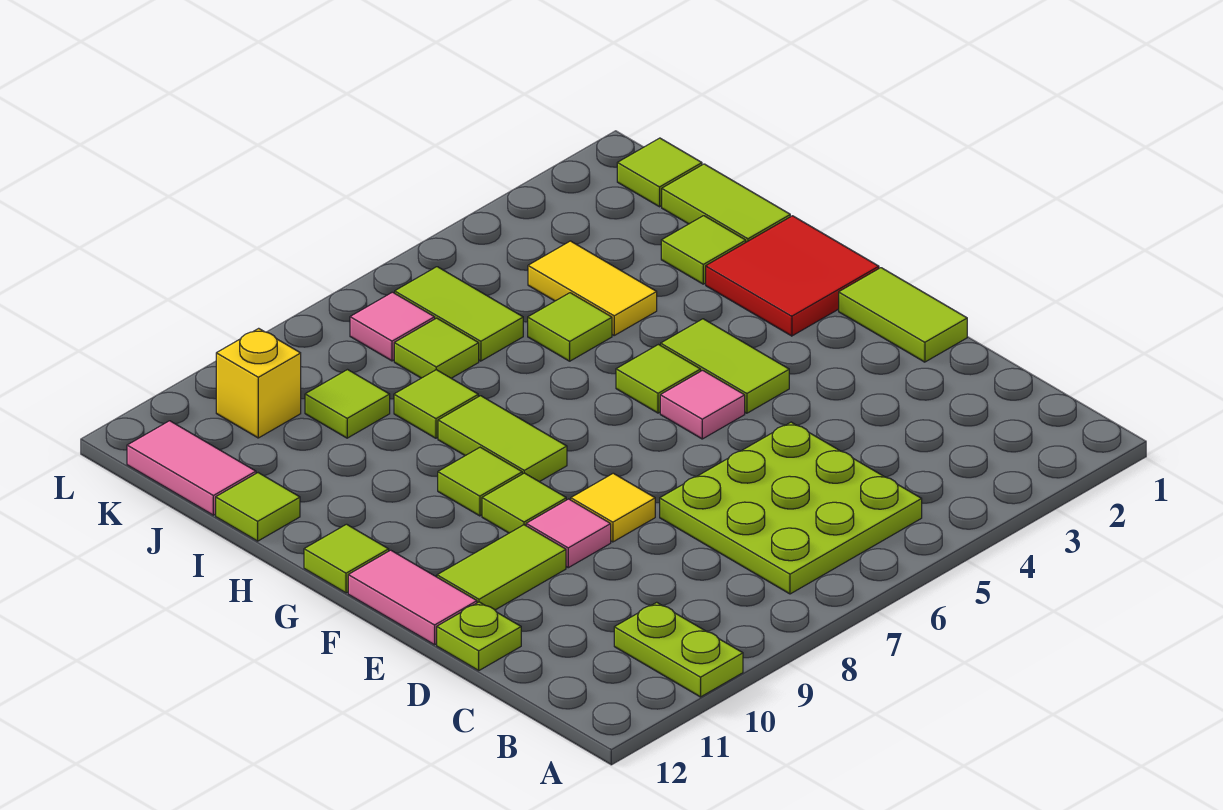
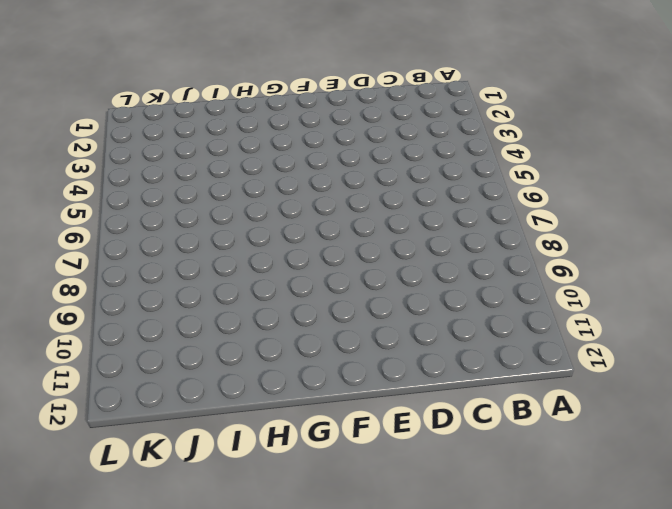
none -> lime plate A10:B10 level 1
none -> lime plate B5:D7 level 1
none -> lime plate D12 level 1

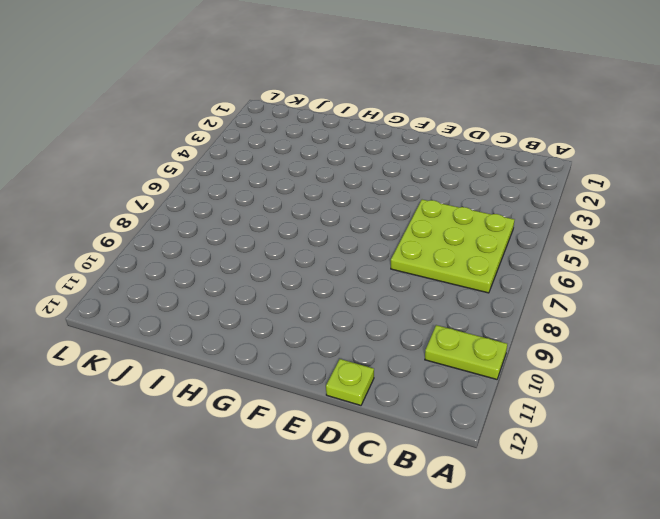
none -> lime tile E1:F1 level 1
none -> yellow tile E8 level 1
none -> pink tile E9 level 1

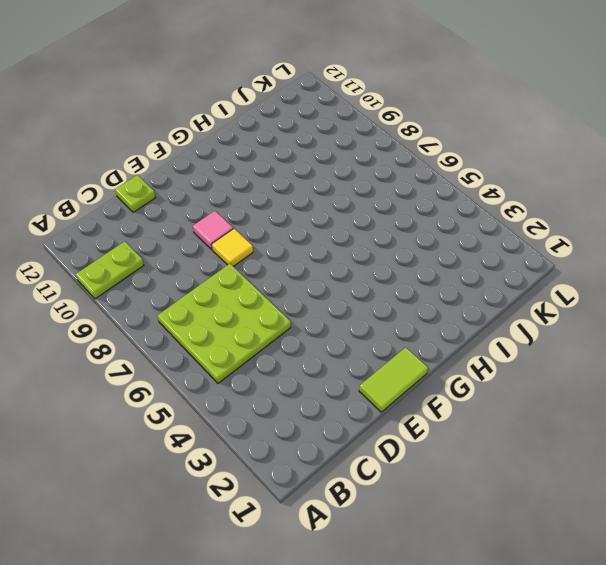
none -> lime tile E10:E11 level 1
none -> pink tile E12:F12 level 1
none -> lime tile F4:G4 level 1

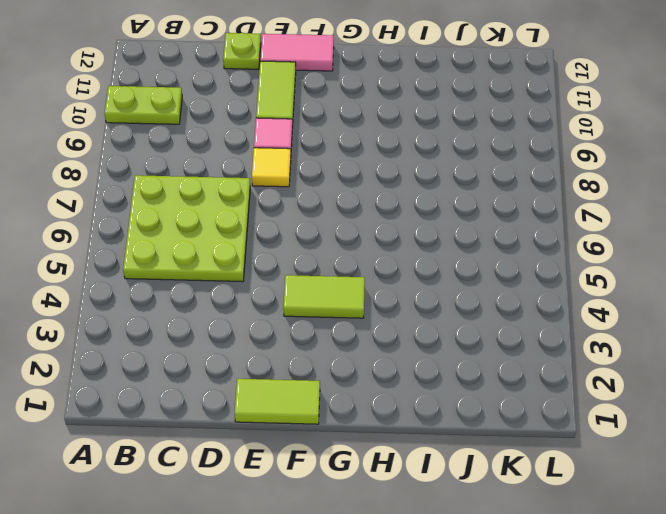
none -> pink tile F5 level 1
none -> lime tile F9 level 1
none -> red tile G1:H2 level 1

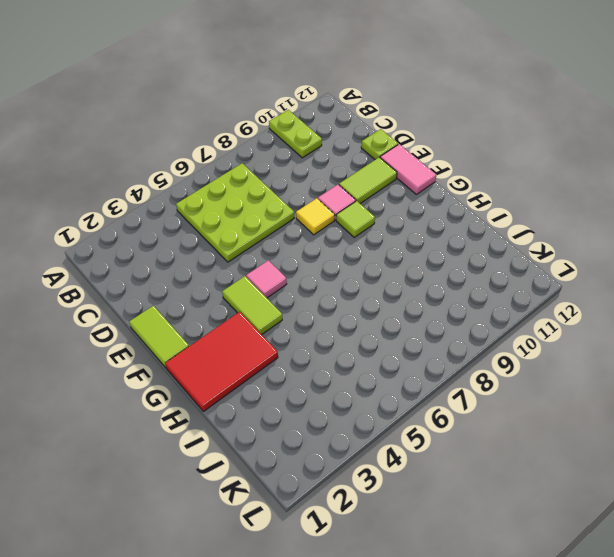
red tile G1:H3 level 1 -> red tile G1:H2 level 1
none -> lime tile G5 level 1
none -> lime tile G8:H8 level 1
none -> lime tile G9 level 1

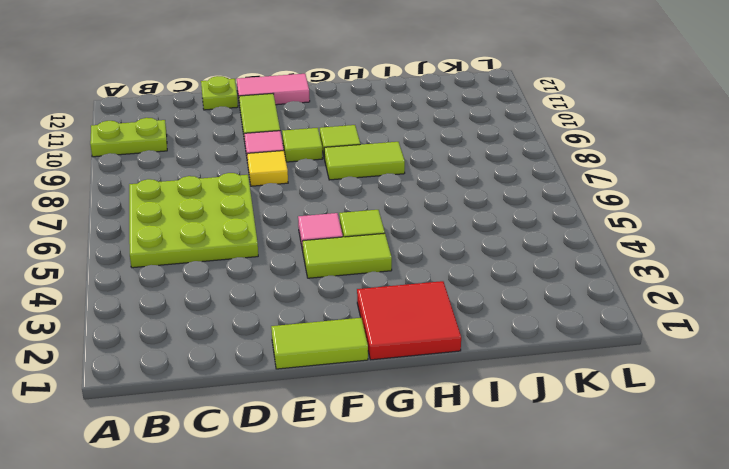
none -> lime tile G12 level 1
none -> lime tile I1:J1 level 1
none -> lime tile I2 level 1

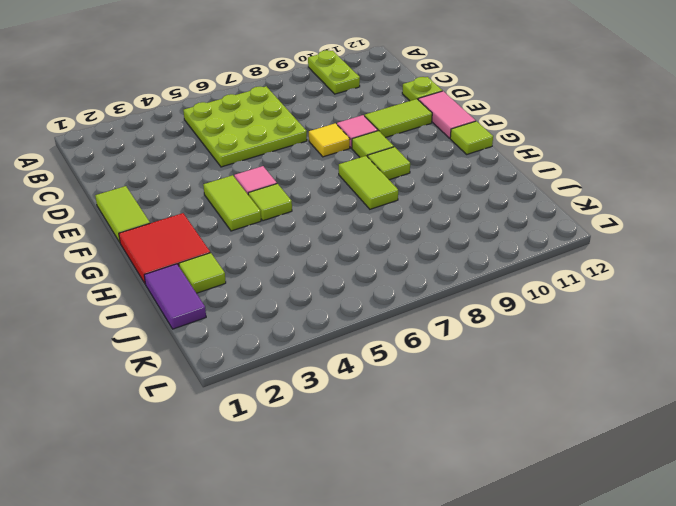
purple tile I1:J1 level 1 -> lime tile I1:J1 level 1
none -> yellow tile I4:J4 level 1
none -> lime tile I5 level 1
none -> lime tile I8 level 1

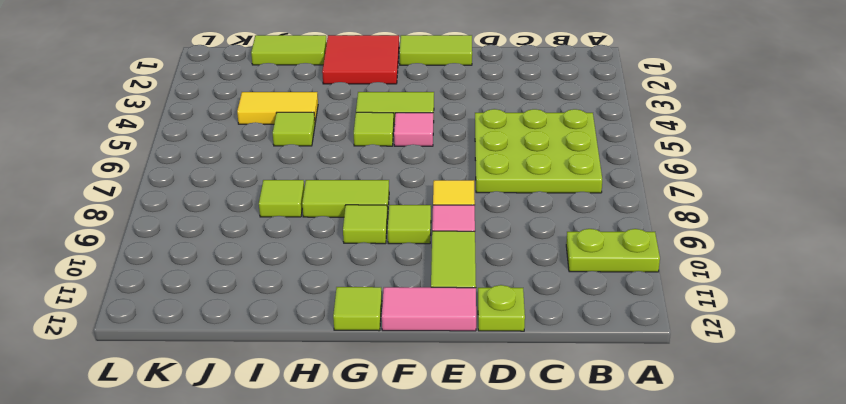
none -> lime tile I2 level 1
none -> lime tile I12 level 1
none -> lime tile J6:K6 level 1

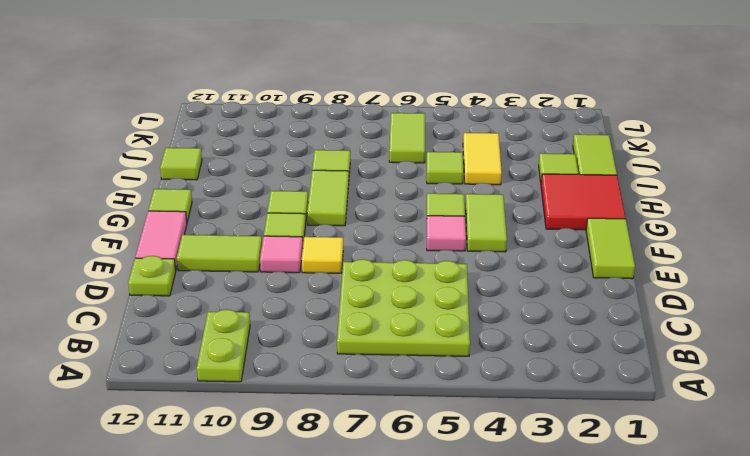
none -> lime tile J7 level 1
none -> lime tile J9 level 1
none -> pink tile J12:K12 level 1

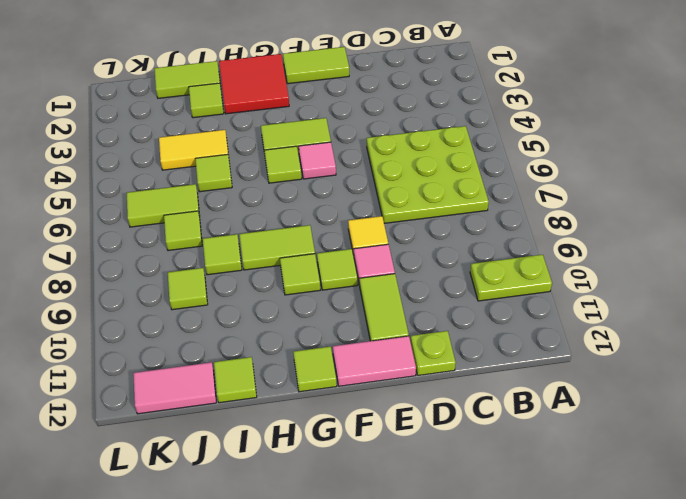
none -> lime tile K1 level 1
none -> pink tile K7 level 1
none -> yellow brick K10 level 1

